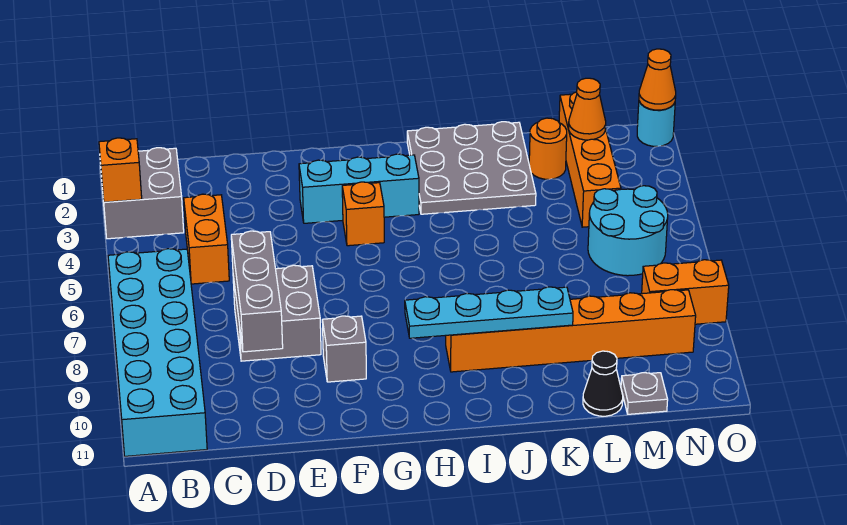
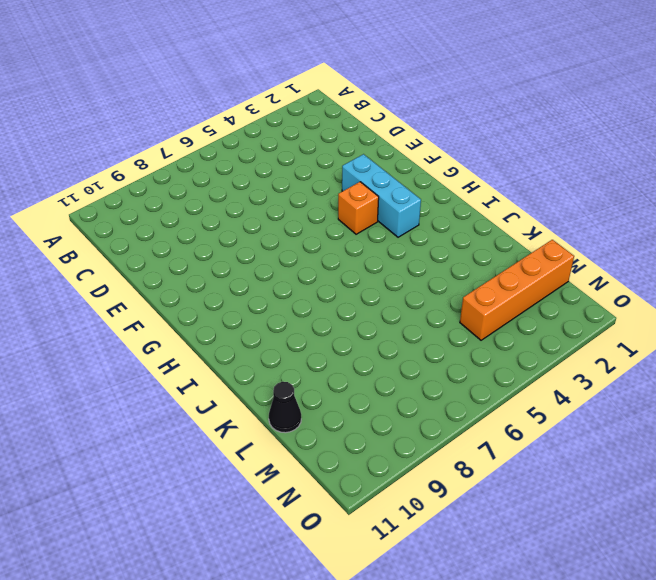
none -> grey brick A2:B3 level 1
none -> cyan brick A6:B11 level 1
none -> orange brick C4:C5 level 1

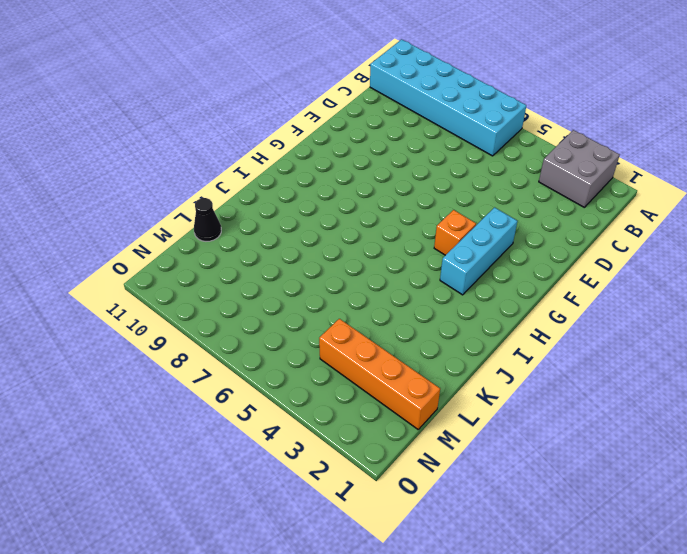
none -> orange brick C4:C5 level 1
none -> grey brick D7:E8 level 1
none -> grey brick F9 level 1

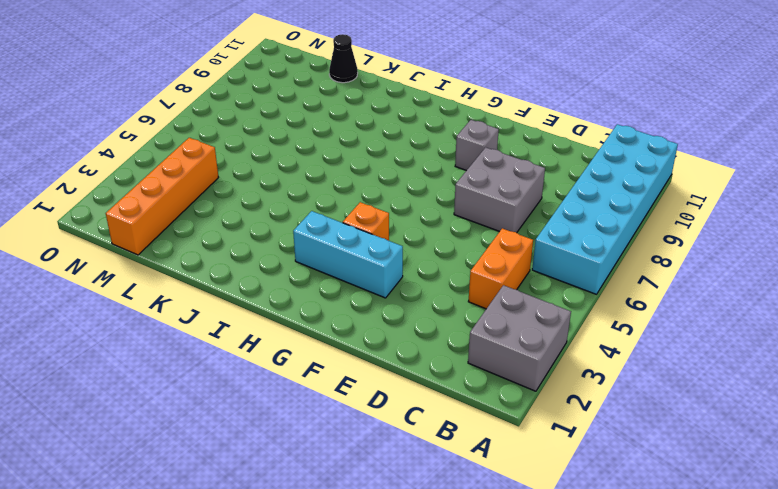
none -> grey plate I1:K3 level 1
none -> orange brick I9:N9 level 1
none -> orange round brick L2 level 1

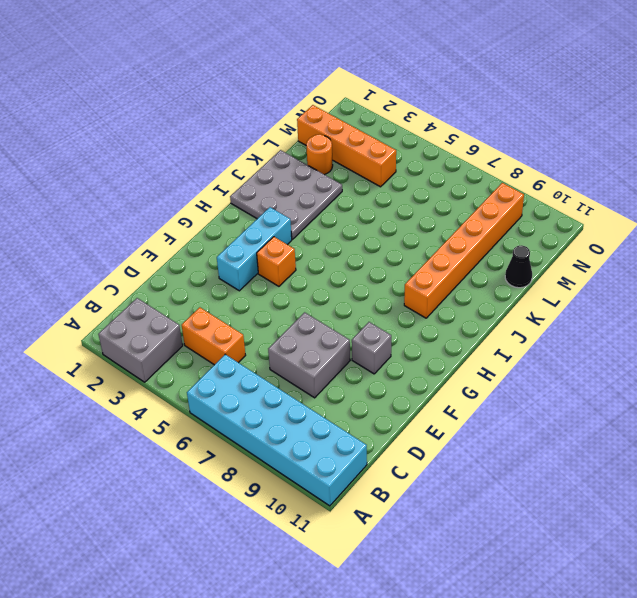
none -> cyan round brick M5:N6 level 1
none -> grey plate M11 level 1
none -> orange brick N8:O8 level 1

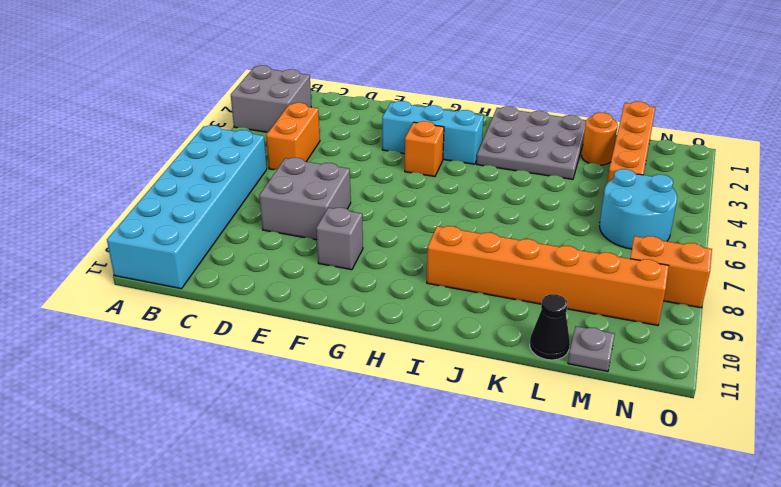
none -> cyan round brick O1 level 1
none -> orange brick A3 level 2
none -> grey brick D7:D9 level 2

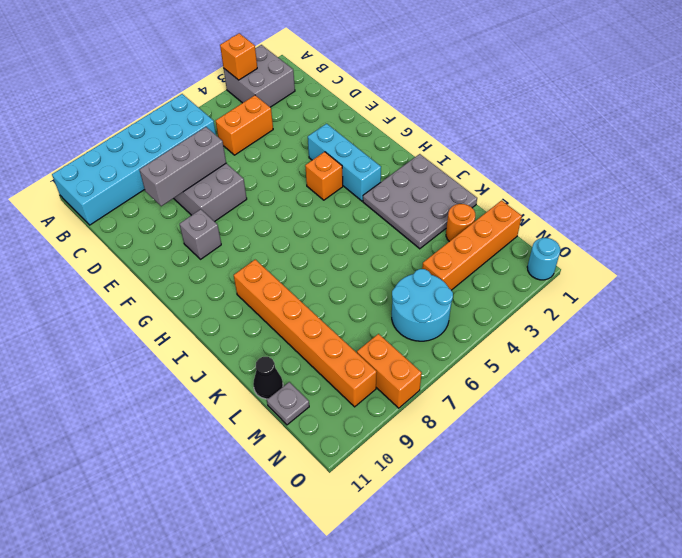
none -> cyan plate H9:K9 level 2
none -> orange cone M2 level 2
none -> orange cone O1 level 2

